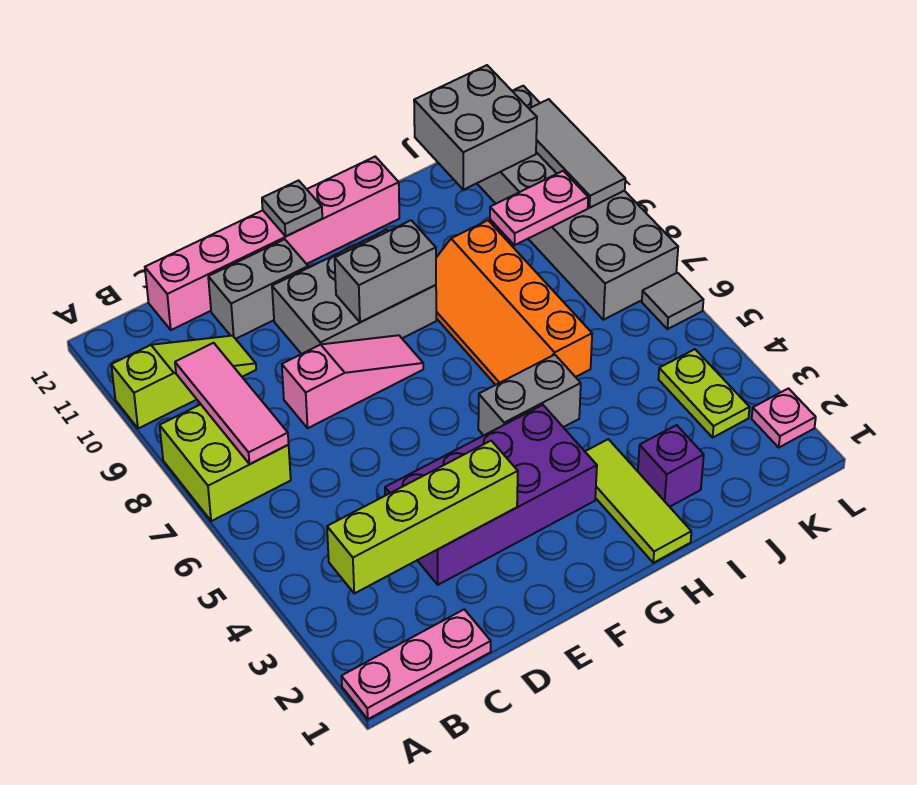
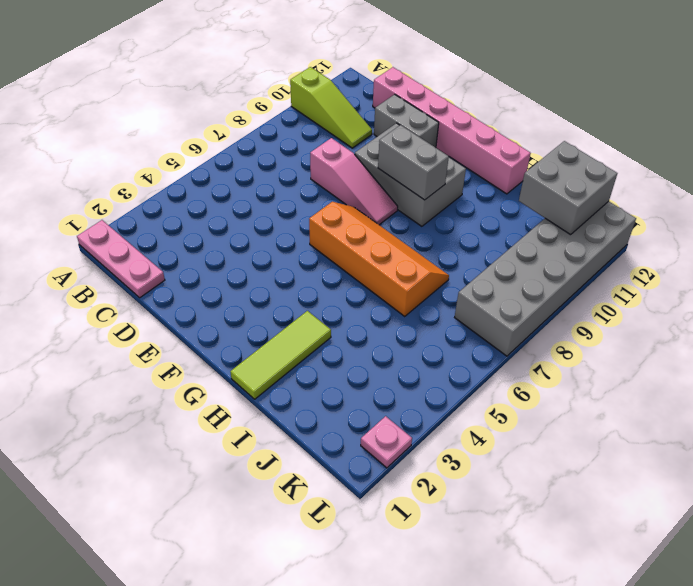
orange slope F6:I7 level 1 top 6 -> orange slope H6:I9 level 1 top I
none -> lime brick A7:B8 level 1
none -> purple brick D3:G4 level 1
none -> grey brick G5:H5 level 1

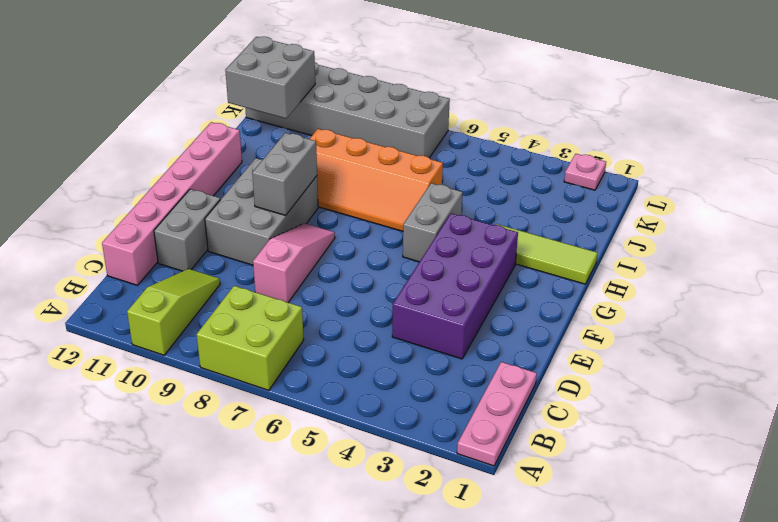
none -> purple brick I2 level 1
none -> lime plate K3:K4 level 1
none -> grey tile L6 level 1

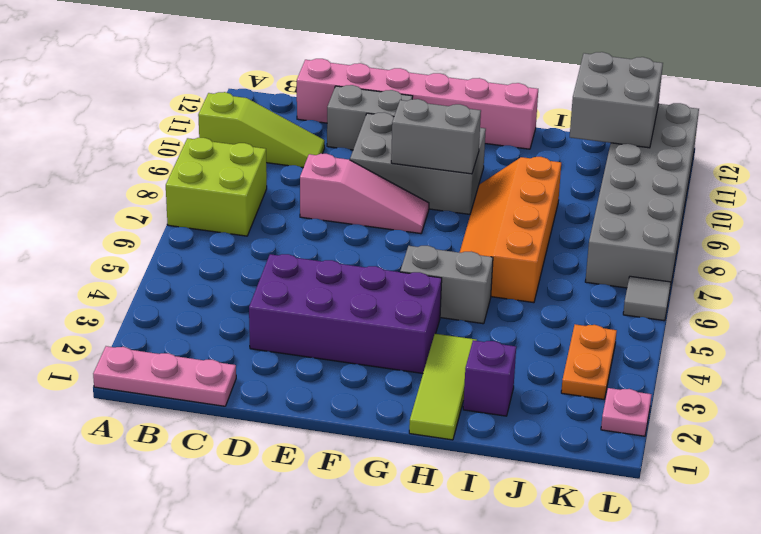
orange plate K3:K4 level 1 -> lime plate K3:K4 level 1
none -> lime brick B3:E3 level 2
none -> pink tile B7:B9 level 2
none -> grey plate F12 level 2

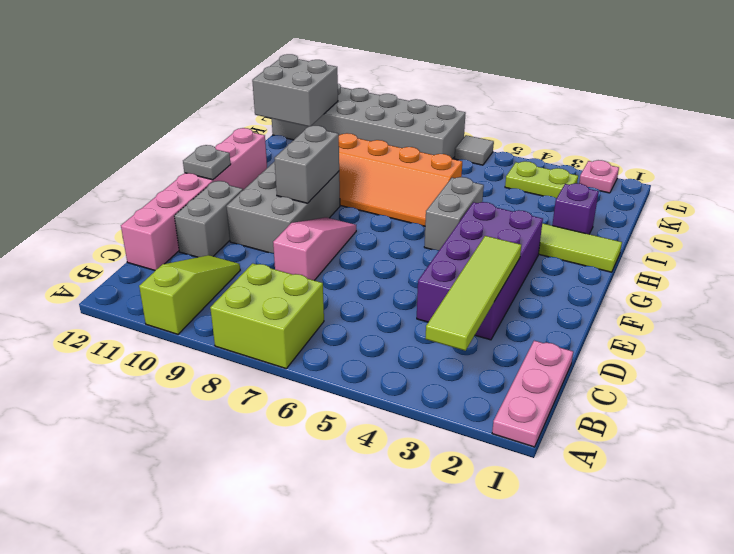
lime tile B3:E3 level 2 -> lime brick B3:E3 level 2
none -> pink tile B7:B9 level 2
none -> pink plate J9:K9 level 2
none -> grey tile L9:L11 level 2

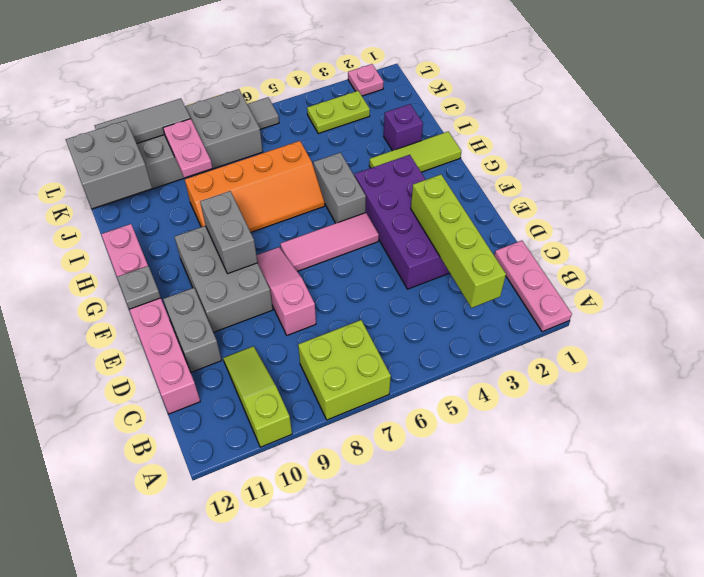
pink tile F5:F7 level 1 -> pink tile B7:B9 level 2

